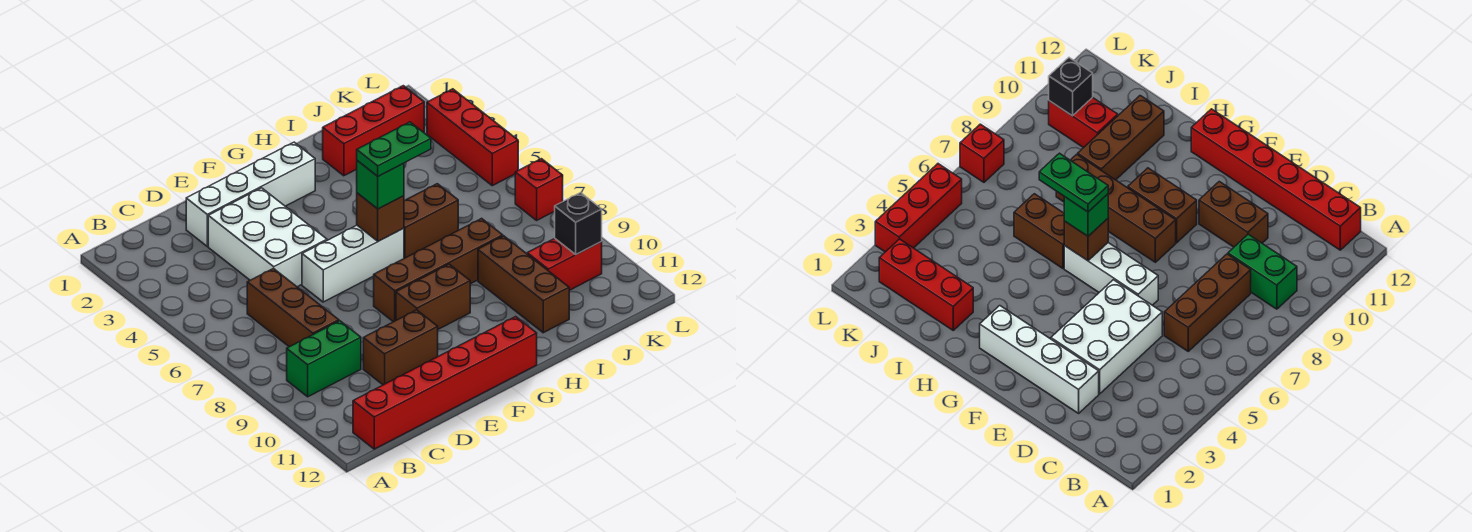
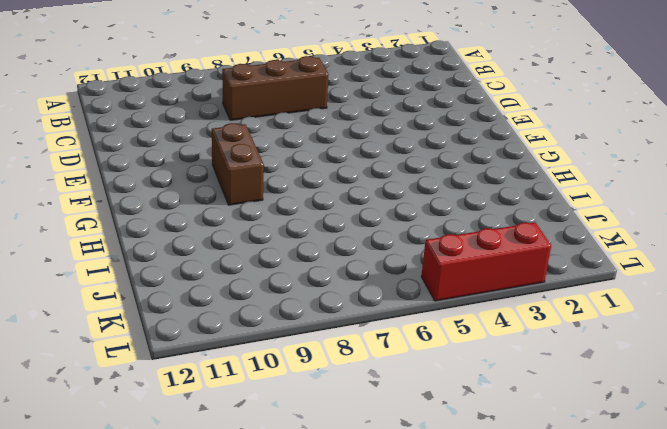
none -> green brick B9:C9 level 1
none -> red brick B12:G12 level 1
none -> white brick D2:G2 level 1

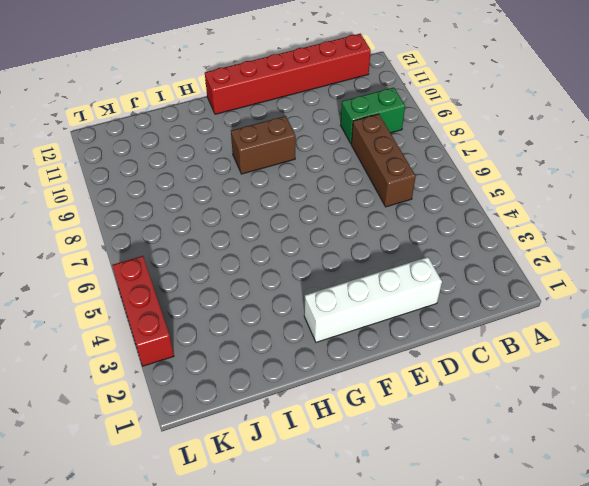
none -> white brick D3:E5 level 1
none -> brown brick D10:E10 level 1
none -> white brick E6:G6 level 1

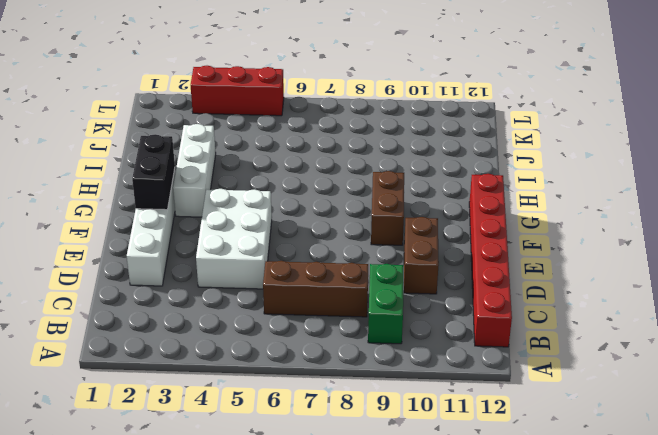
white brick D4:F5 level 1 -> white brick D3:E5 level 1
black brick F2:G2 level 2 -> none
white brick G3:I3 level 1 -> white brick E6:G6 level 1
none -> brown brick F8:I8 level 1
none -> brown brick H6:I6 level 1
none -> red brick I2:K2 level 1

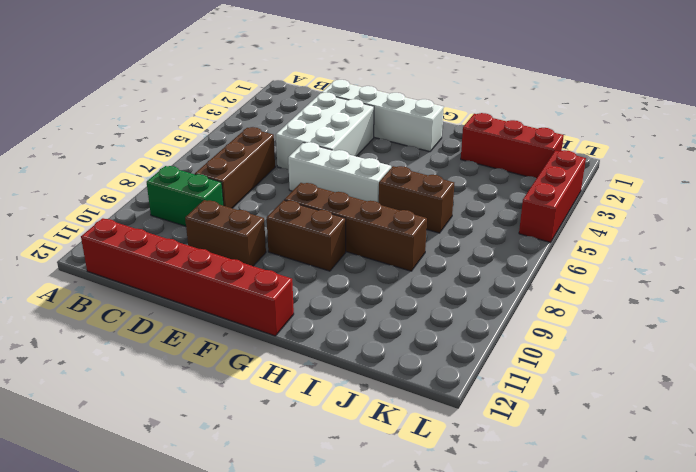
none -> brown brick I9:I11 level 1
none -> red brick J10:K10 level 1
none -> red brick L7 level 1

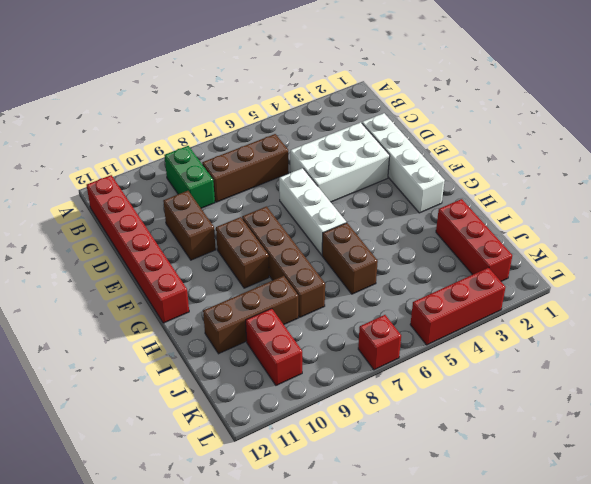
none -> brown brick G6 level 2
none -> black brick K10 level 2
none -> green brick G6 level 3

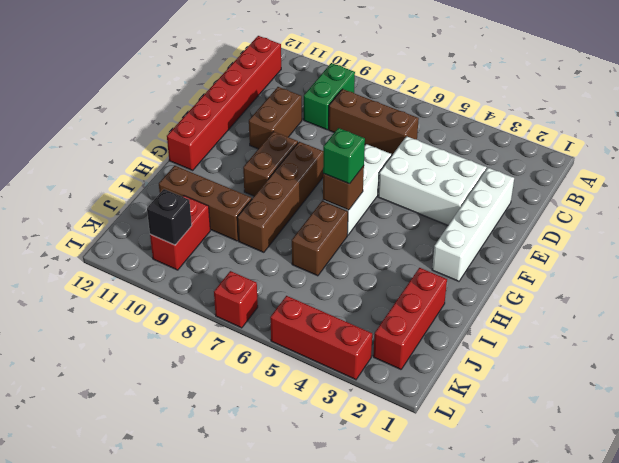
none -> green plate G6:H6 level 4

